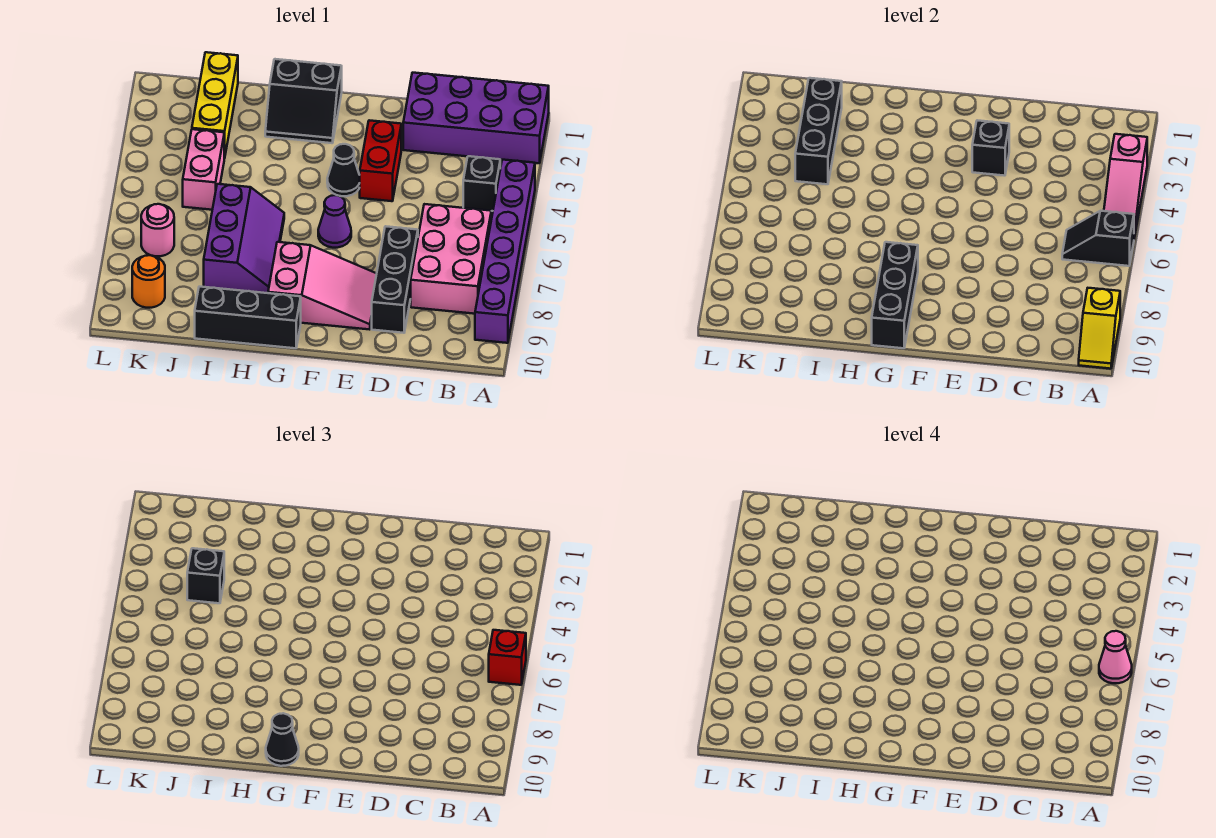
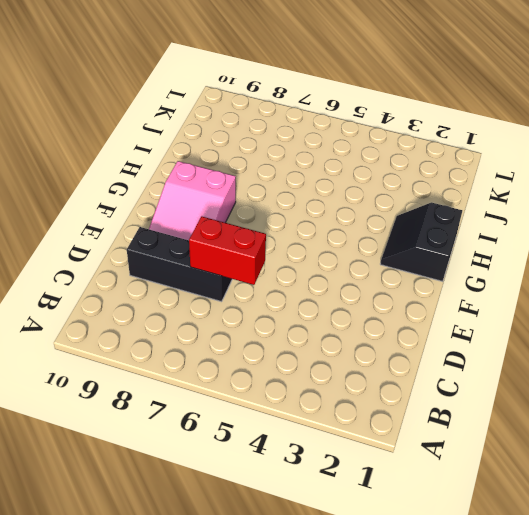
red brick D6:D7 level 2 -> red brick E3:E4 level 1
none -> purple brick A1:D2 level 1
none -> purple brick A4:A9 level 1
none -> black brick B4 level 1

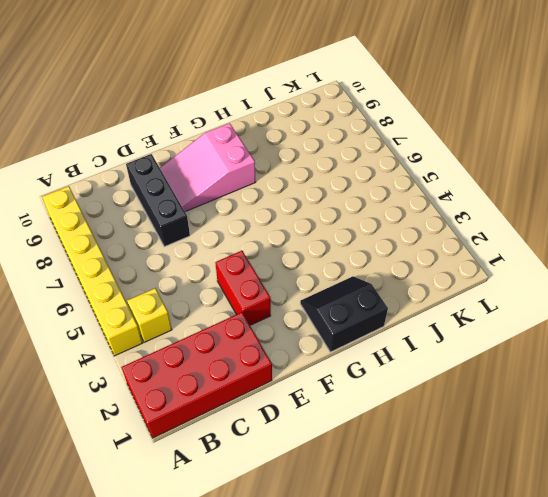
red brick A1:D2 level 1 -> purple brick A1:D2 level 1
yellow brick A4:A9 level 1 -> purple brick A4:A9 level 1
yellow brick B4 level 1 -> black brick B4 level 1
none -> pink brick B6:C8 level 1
none -> black cone F4 level 1
none -> purple cone F6 level 1

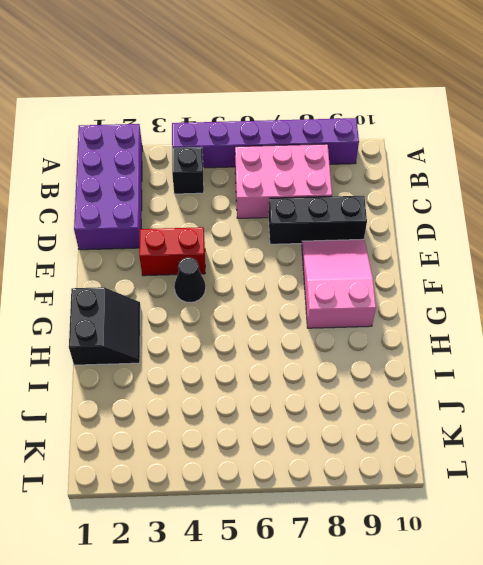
none -> purple cone F6 level 1
none -> black brick G10:I10 level 1
none -> purple slope H6:I8 level 1 top I

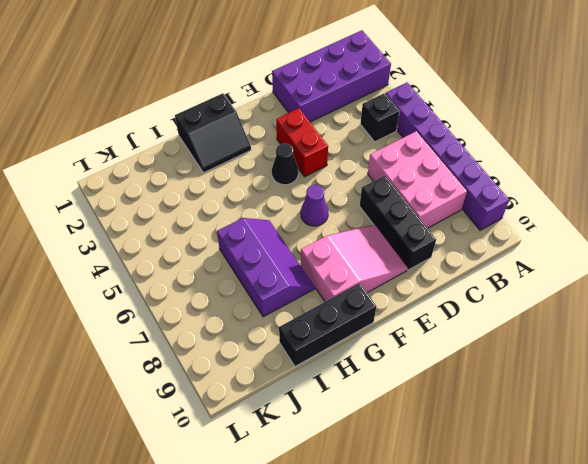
none -> yellow brick J1:J3 level 1
none -> pink brick J4:J5 level 1
none -> pink round brick K7 level 1

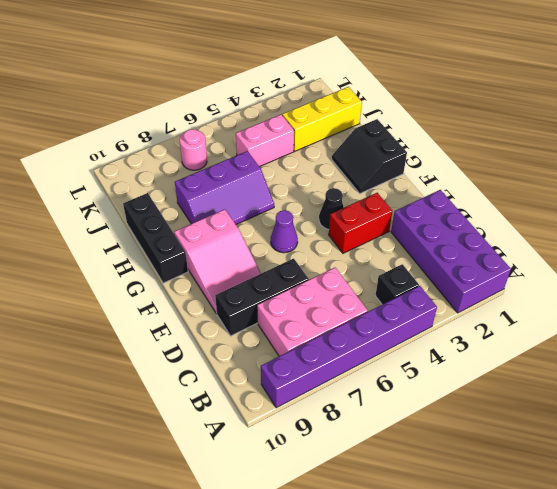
none -> orange round brick K9 level 1
none -> pink slope A3:A5 level 2 top 3
none -> black slope A6:B6 level 2 top A

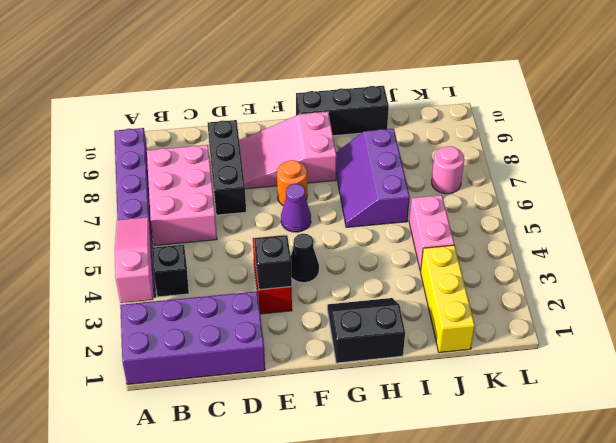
orange round brick F7 level 1 -> orange round brick K9 level 1
none -> black slope A6:B6 level 2 top A
none -> yellow slope A9:A10 level 2 top 9
none -> black brick G8:G10 level 2

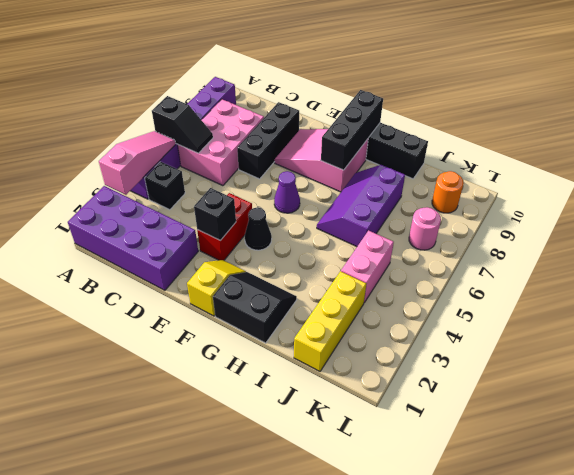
yellow slope F1:F2 level 1 top 1 -> yellow slope A9:A10 level 2 top 9
none -> black brick J2:J4 level 2
none -> red brick A6 level 3
none -> black cone G10 level 3

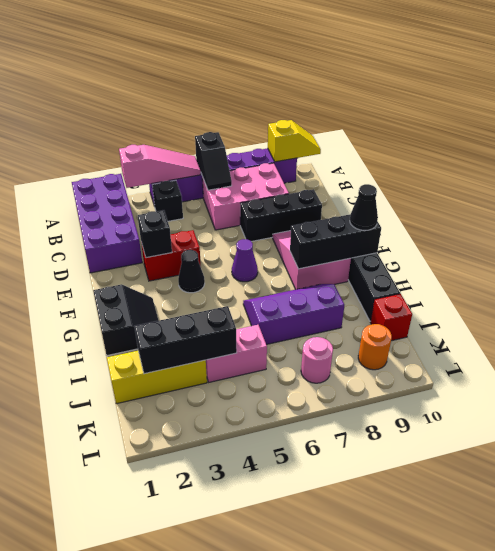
red brick J10 level 1 -> red brick A6 level 3
none -> black brick J4 level 3
none -> pink cone A6 level 4

